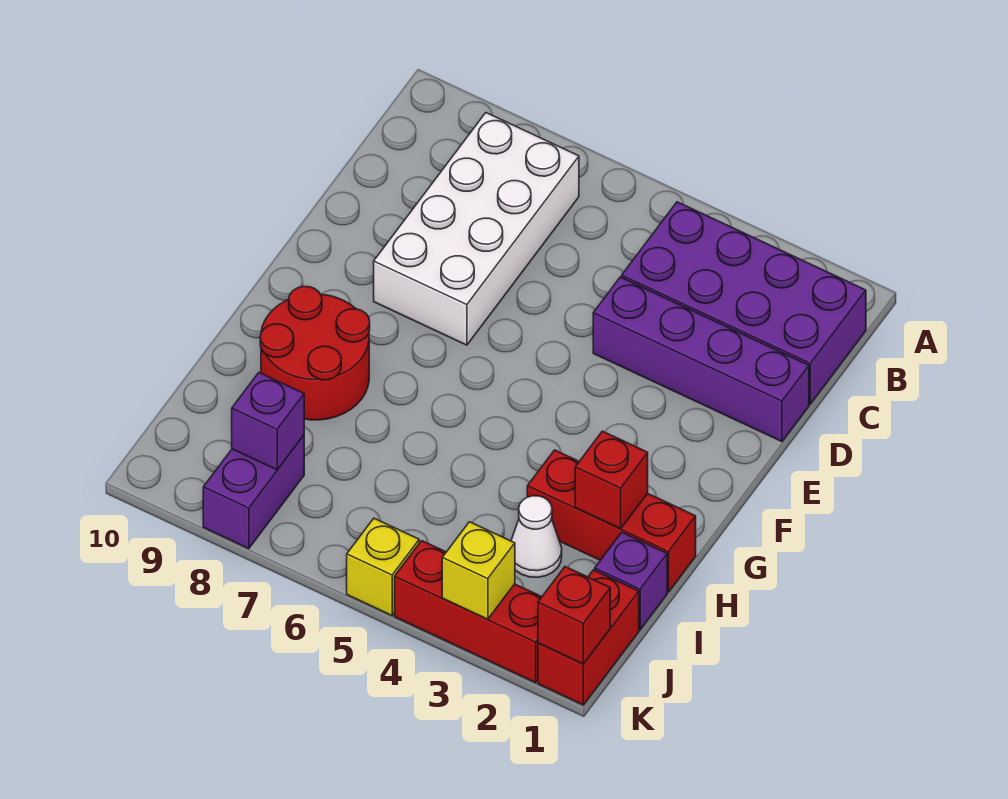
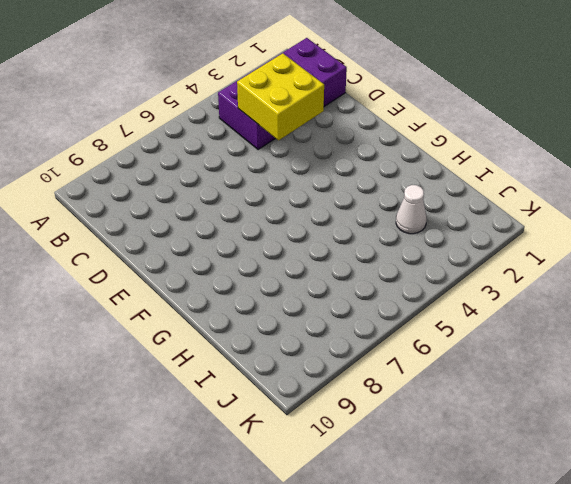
yellow brick C3:D4 level 2 -> none
none -> white brick B7:E8 level 1
none -> purple brick D1:D4 level 1
none -> red round brick G8:H9 level 1

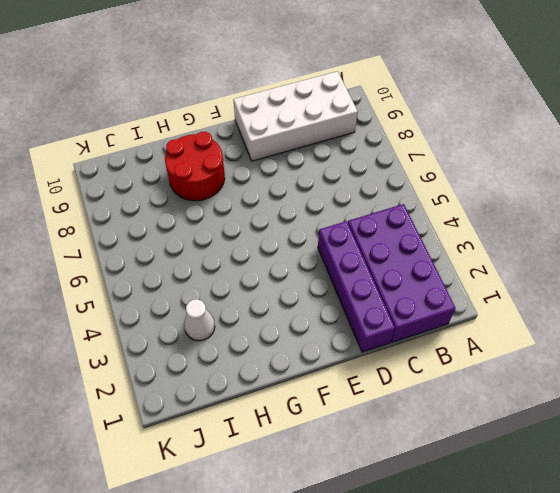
white brick B9:E10 level 1 -> white brick B7:E8 level 1
none -> red brick H1:H3 level 1
none -> purple brick I1 level 1
none -> red brick J1:K1 level 1

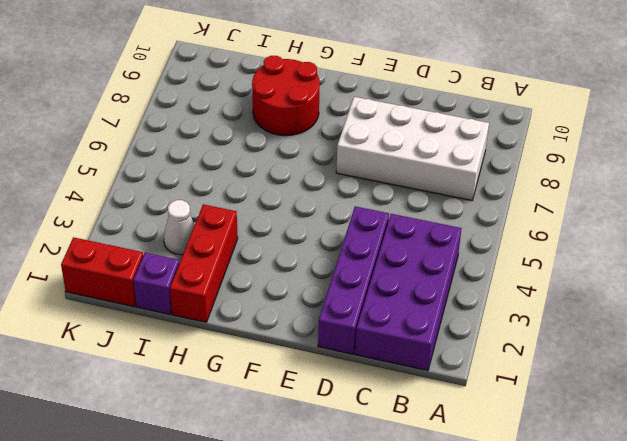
none -> purple brick J8:K8 level 1
none -> red brick K2:K4 level 1
none -> yellow brick K5 level 1

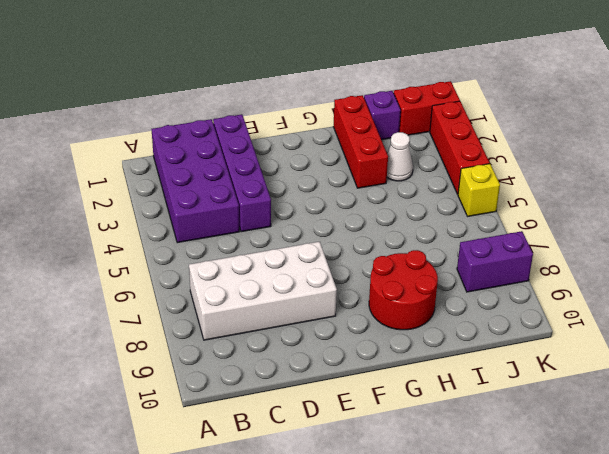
none -> red brick H2 level 2
none -> purple brick J8 level 2
none -> red brick K1 level 2

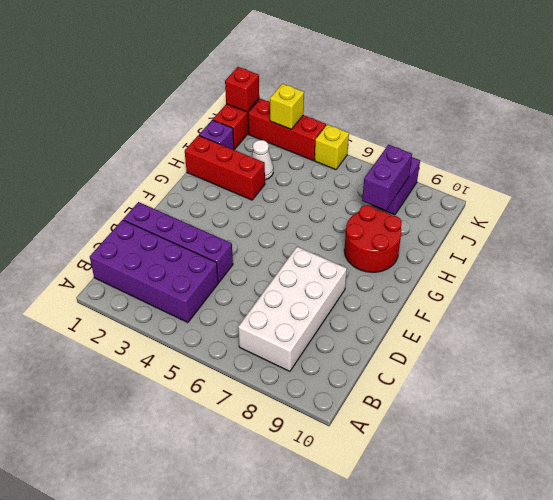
purple brick I8:J8 level 2 -> purple brick J8 level 2
none -> red brick H2 level 2

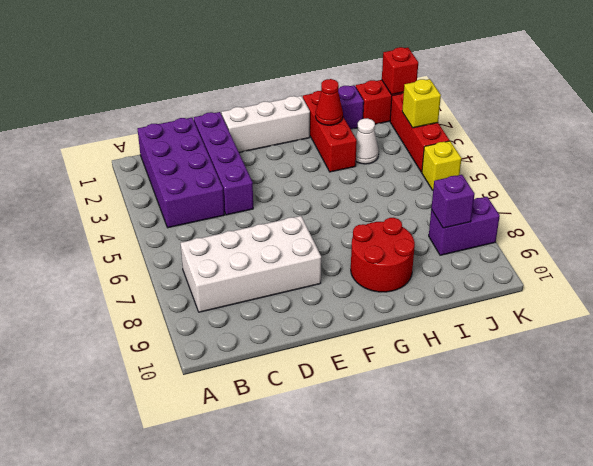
white brick E1:G1 level 1 -> none
red cone H2 level 2 -> red brick H2 level 2

